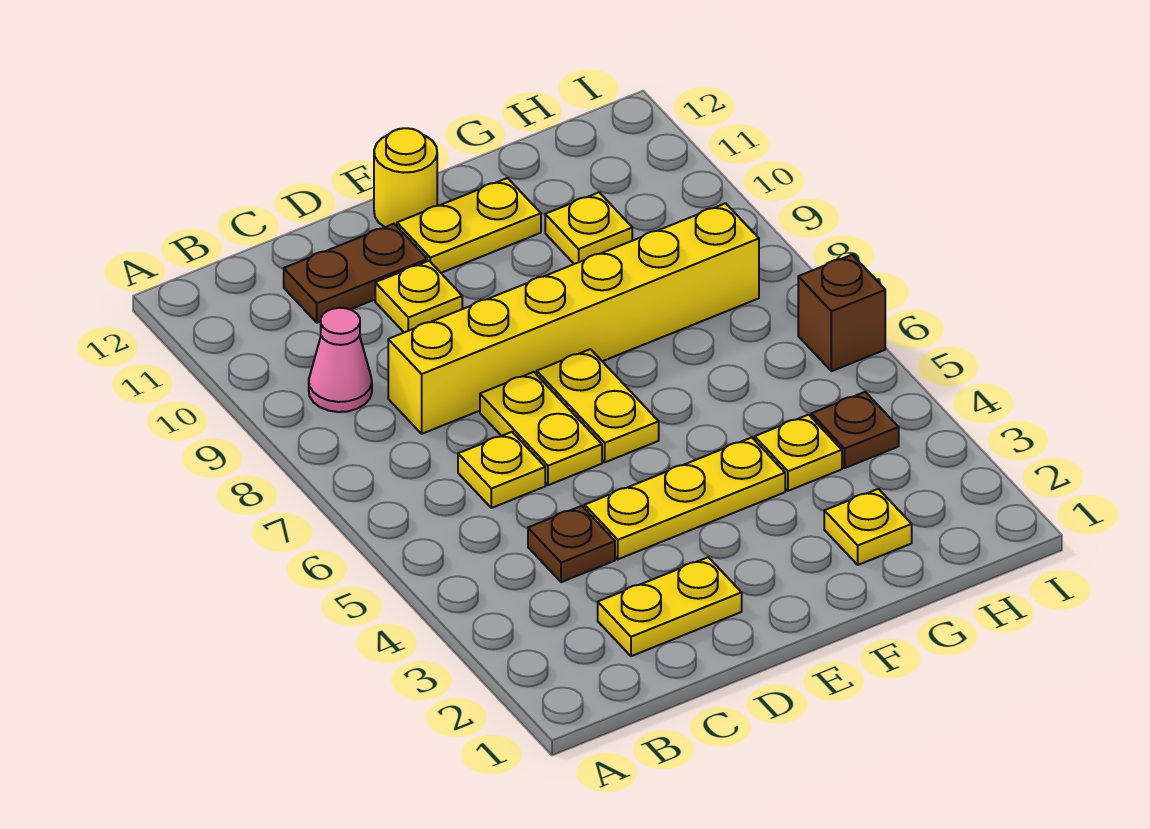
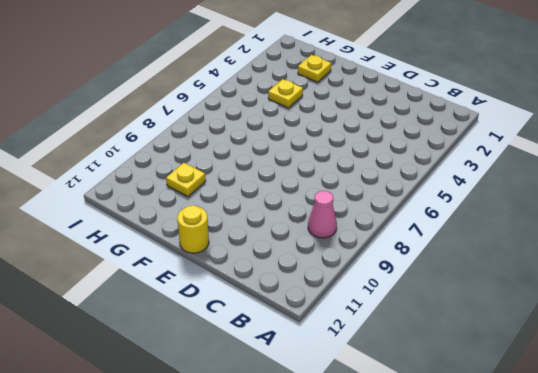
none -> yellow plate C2:D2 level 1
none -> brown plate C4 level 1
none -> yellow plate C6 level 1

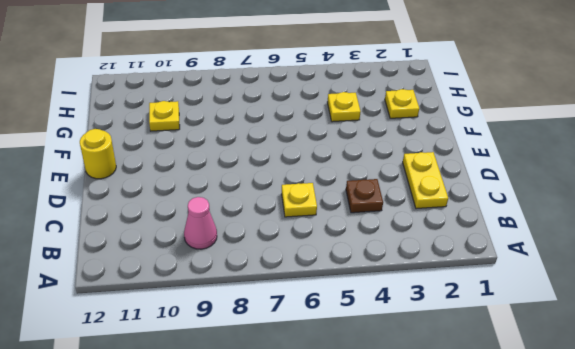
none -> yellow brick C8:H8 level 1
none -> brown plate C11:D11 level 1
none -> yellow plate D4:F4 level 1

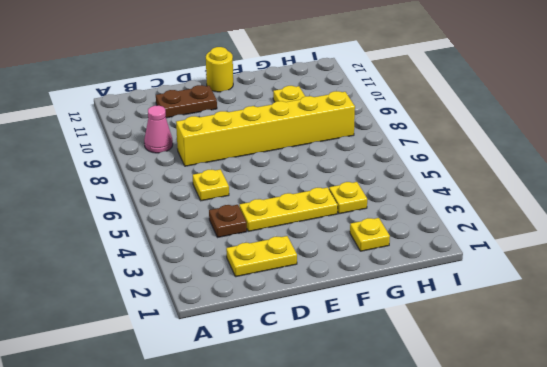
none -> yellow plate D6:D7 level 1
none -> yellow plate D10 level 1
none -> yellow plate E6:E7 level 1

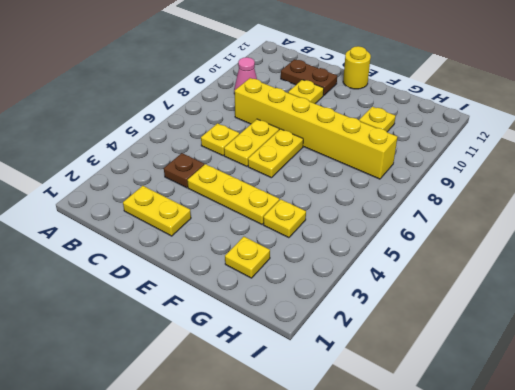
none -> yellow plate E11:F11 level 1
none -> brown plate H4 level 1
none -> brown brick I6 level 1

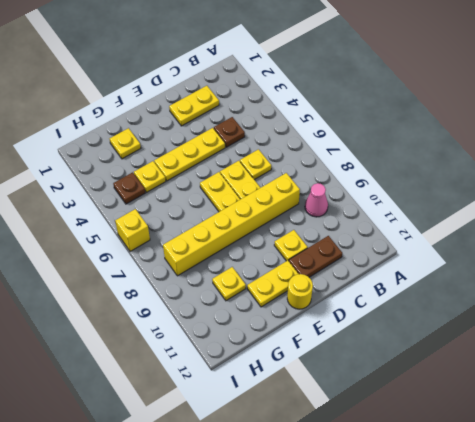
yellow brick I6 level 1 -> brown brick I6 level 1

